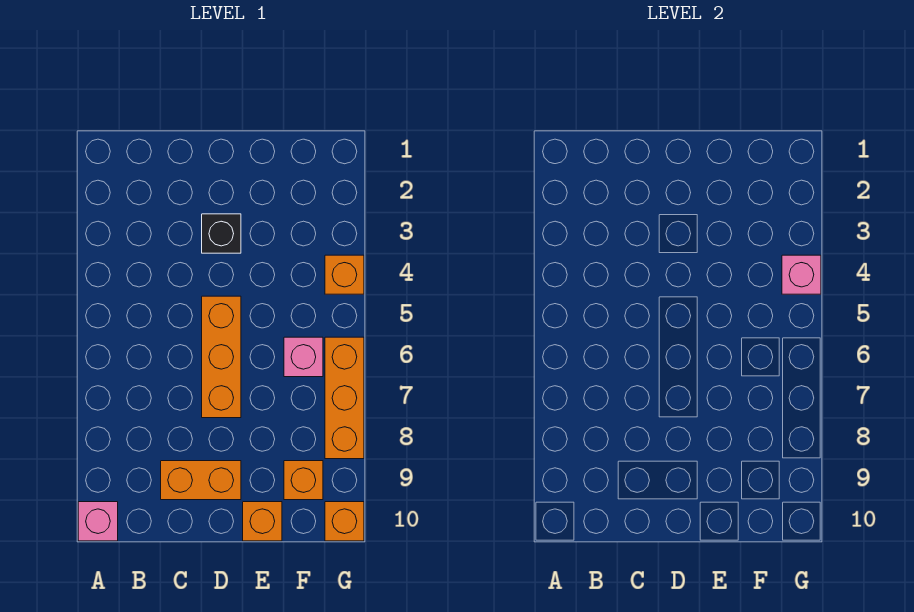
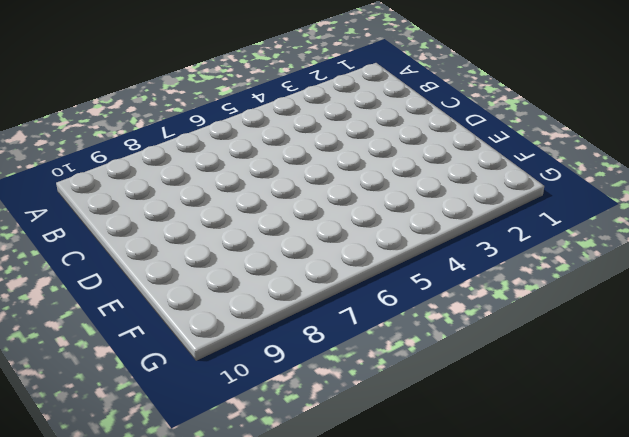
none -> pink brick A10 level 1
none -> orange brick C9:D9 level 1

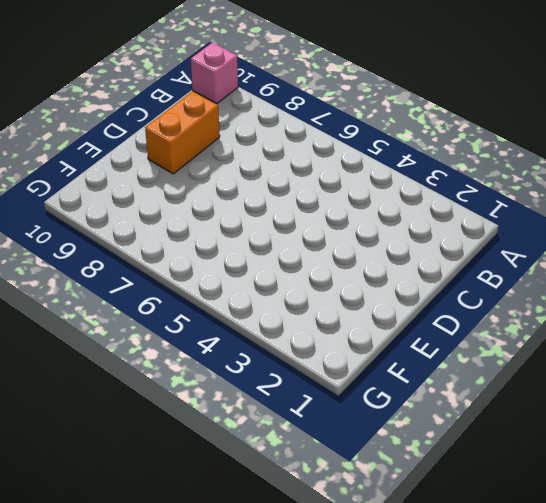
none -> black brick D3 level 1
none -> orange brick D5:D7 level 1

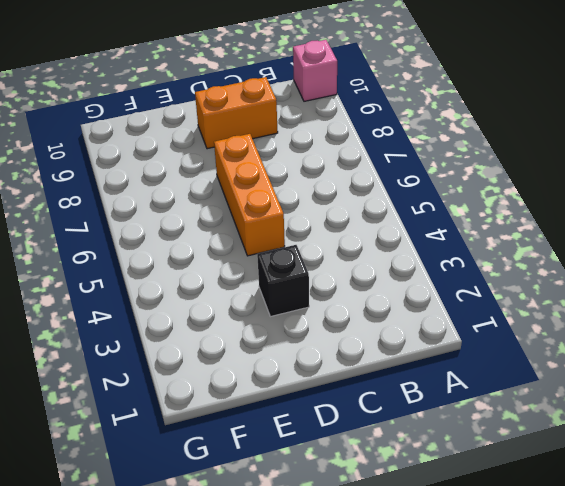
none -> orange brick E10 level 1
none -> pink brick F6 level 1

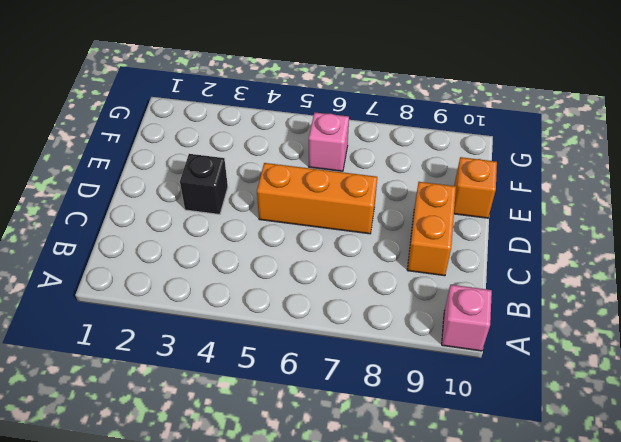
none -> orange brick F9 level 1
none -> orange brick G4 level 1

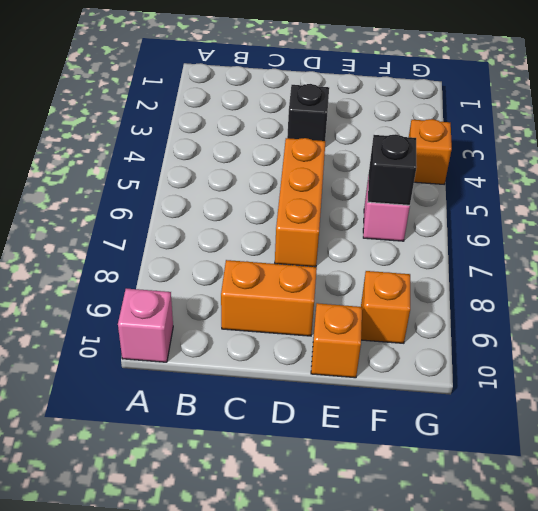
black brick F6 level 2 -> none
none -> orange brick G6:G8 level 1
none -> orange brick G10 level 1

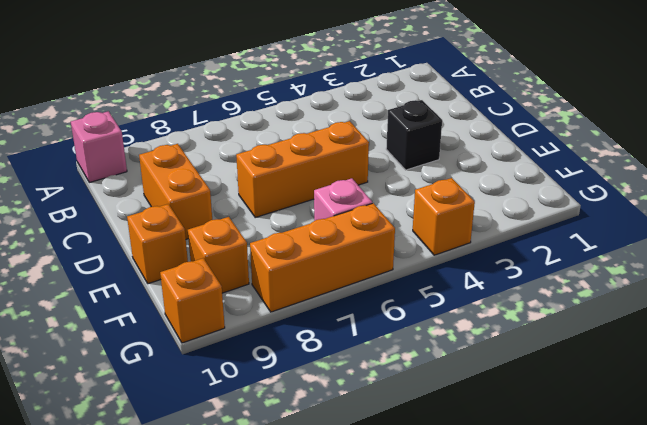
none -> pink brick G4 level 2

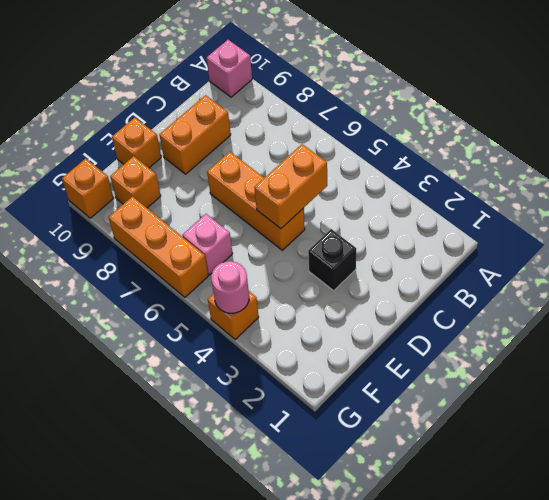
orange brick C5:D5 level 2 -> none
pink round brick G4 level 2 -> pink brick G4 level 2

